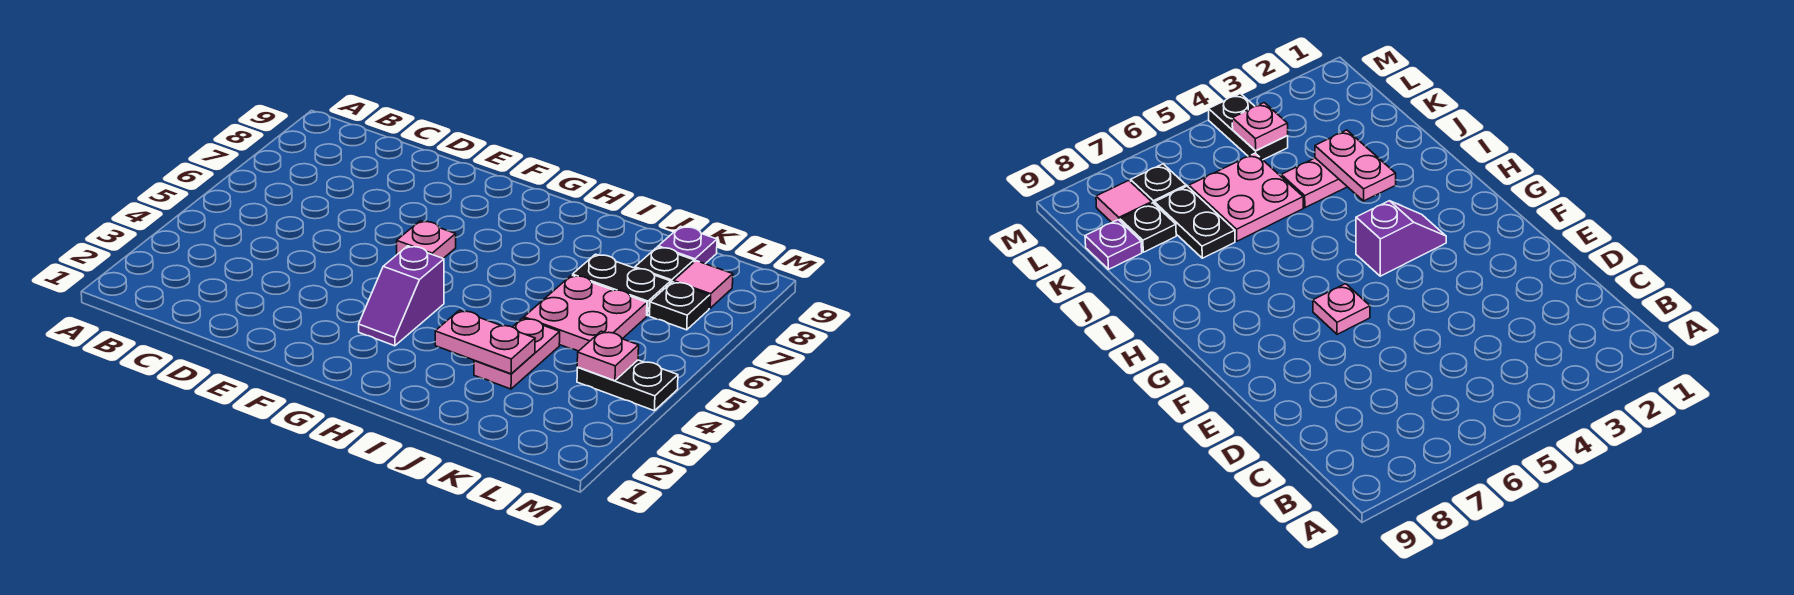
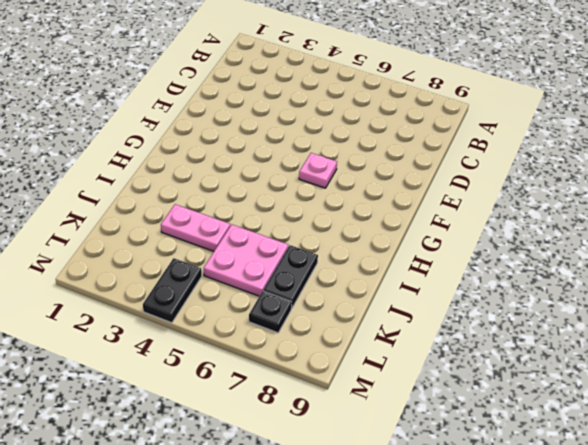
none -> purple slope G3:G4 level 1 top 4
none -> black plate K8 level 1
none -> purple plate K9 level 1

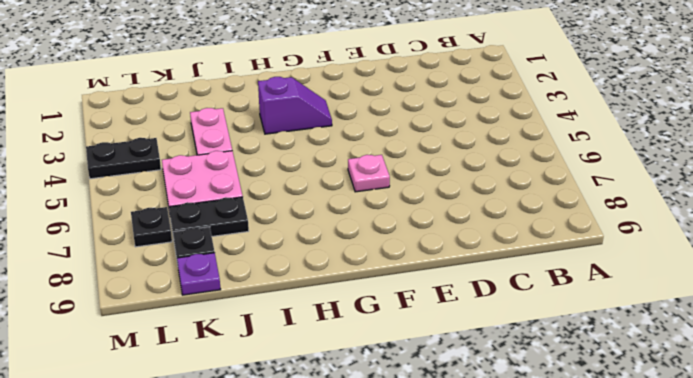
purple slope G3:H3 level 1 top H -> purple slope G3:G4 level 1 top 4
none -> pink tile L8 level 1
none -> pink plate I3:J3 level 2
none -> pink plate L4 level 2

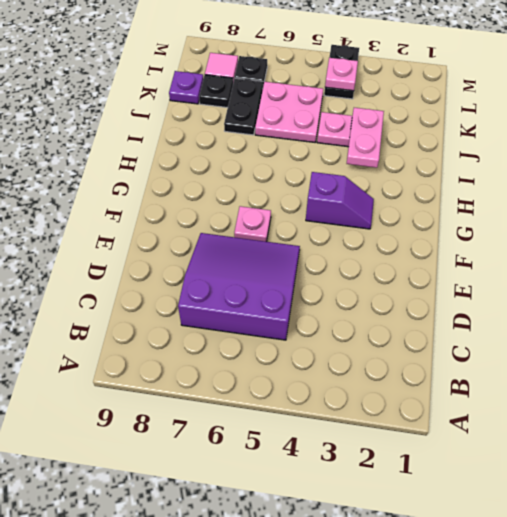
purple slope C5:E7 level 1 top C -> none

